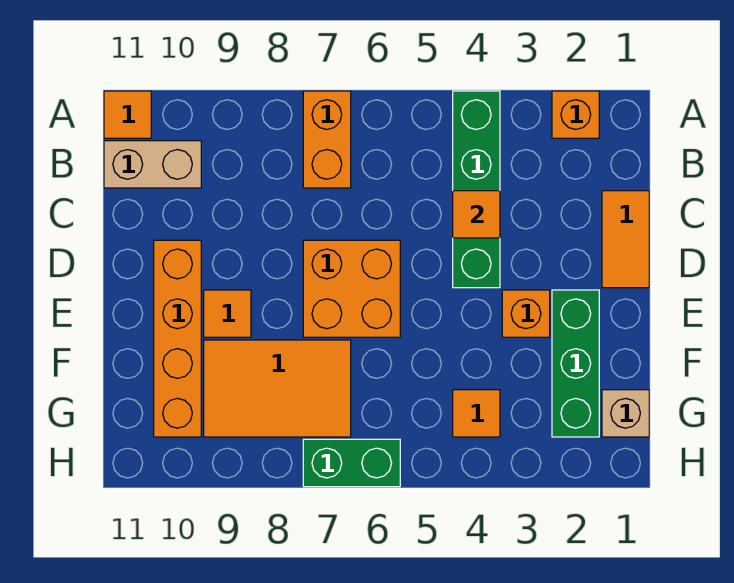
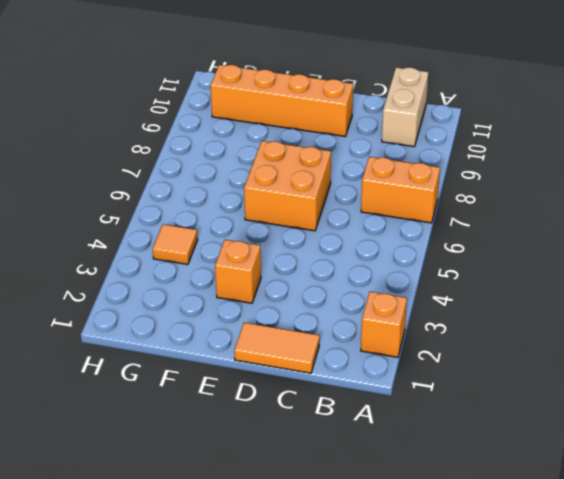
none -> green brick A4:D4 level 1
none -> orange tile A11 level 1
none -> green brick E2:G2 level 1

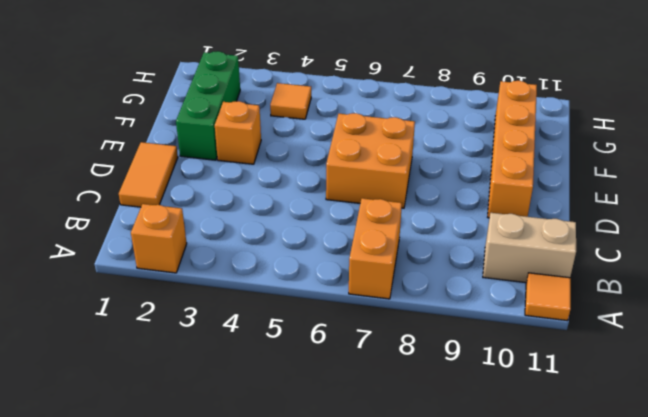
none -> green brick A4:D4 level 1
none -> orange tile E9 level 1
none -> orange tile F7:G9 level 1

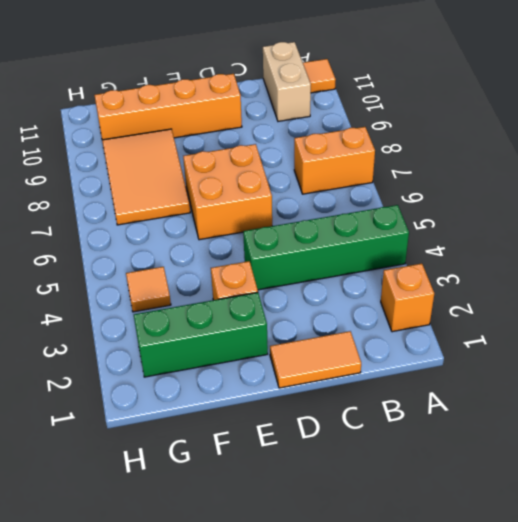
none -> orange tile E9 level 1
none -> tan brick G1 level 1
none -> green brick H6:H7 level 1

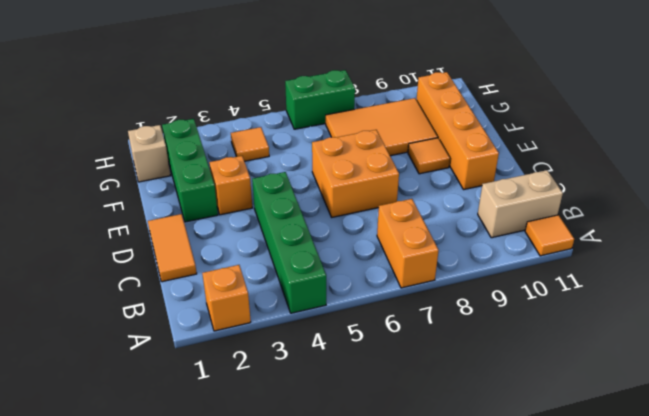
none -> orange tile C4 level 2

